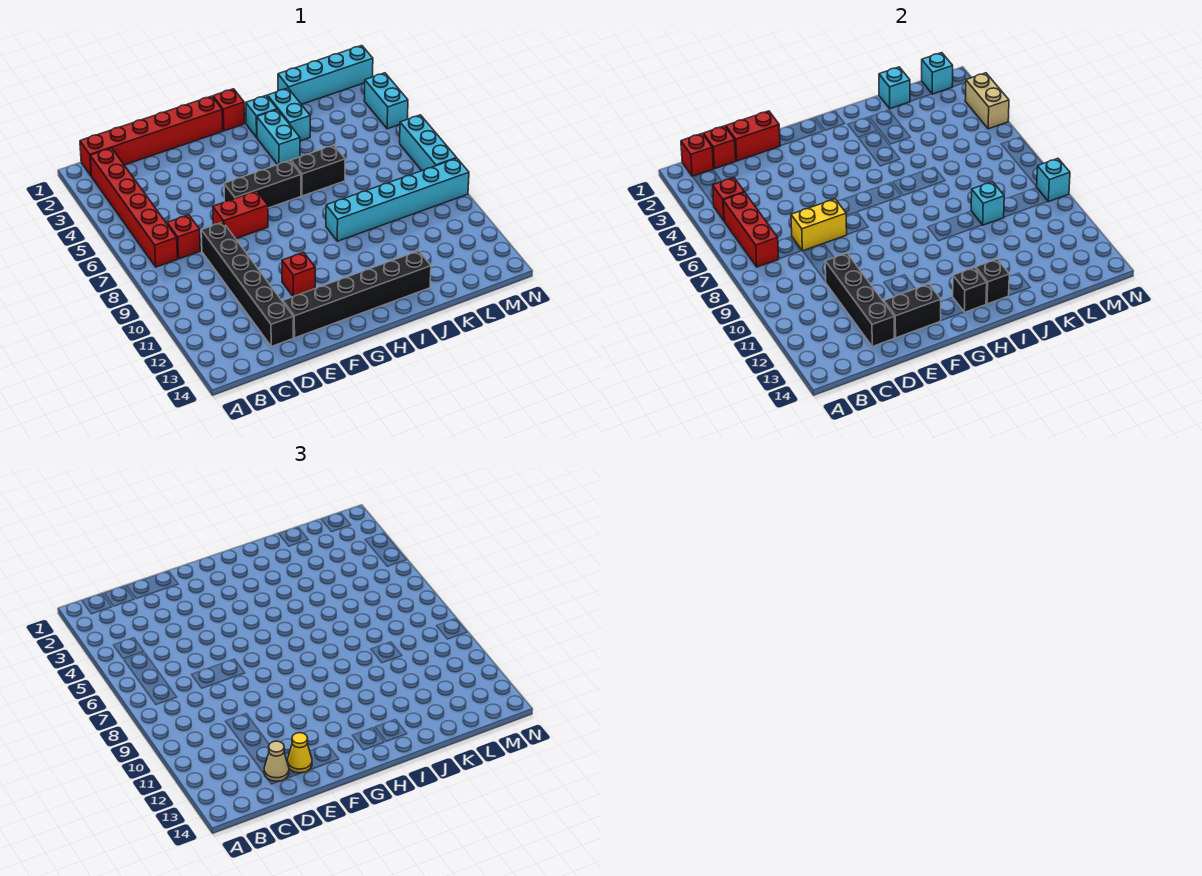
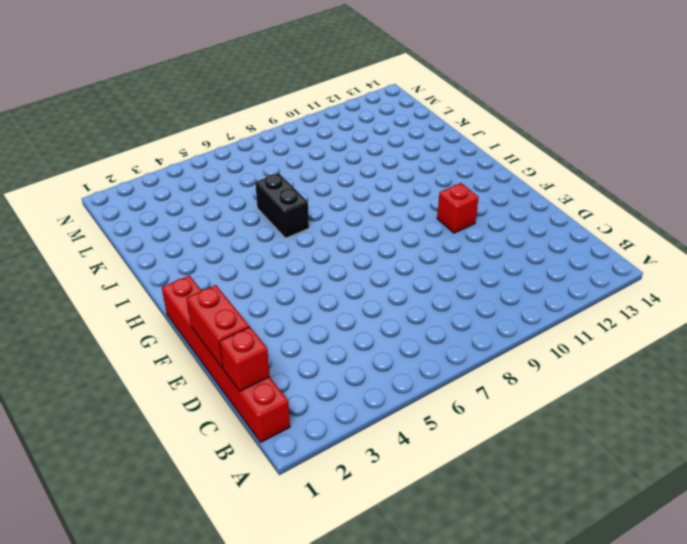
none -> red brick B2:B7 level 1
none -> red brick C7 level 1
none -> black brick D8:D13 level 1
none -> red brick E7:F7 level 1

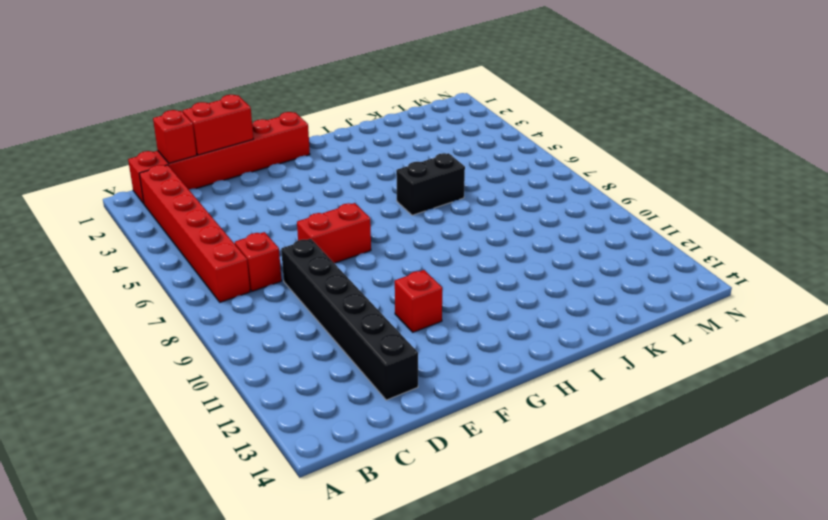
none -> black brick E13:J13 level 1
none -> black brick F6:H6 level 1
none -> red brick H1 level 1
none -> cyan brick I2 level 1

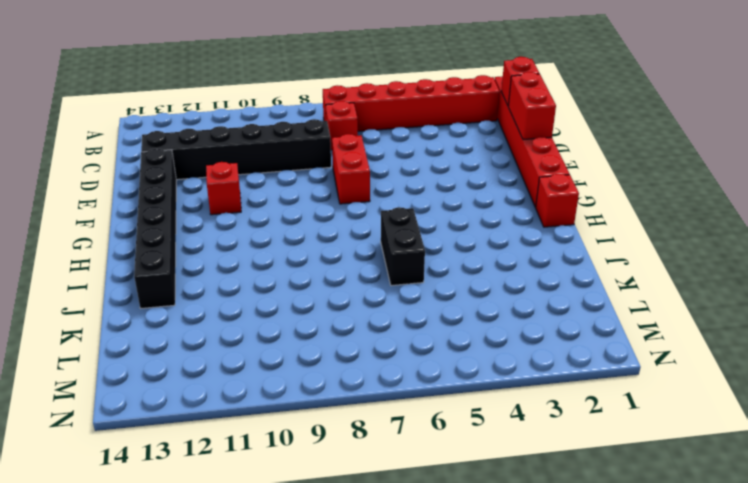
none -> black brick F6:H6 level 1
none -> cyan brick I2 level 1
none -> cyan brick I3:I4 level 1
none -> cyan brick I9:N9 level 1

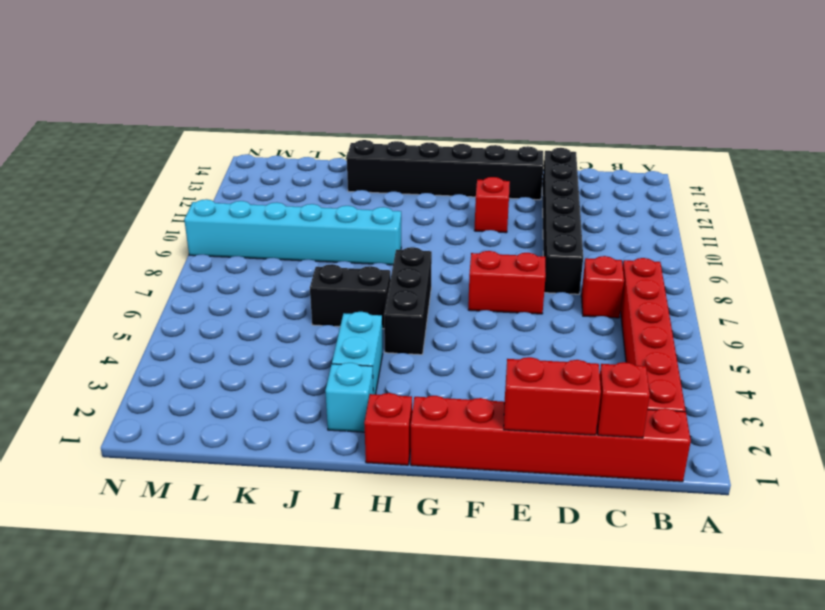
black brick H5:H7 level 1 -> black brick F6:H6 level 1
none -> cyan brick J2:J3 level 1
none -> cyan brick K1:N1 level 1
none -> cyan brick N3:N4 level 1
none -> cyan brick N6:N8 level 1

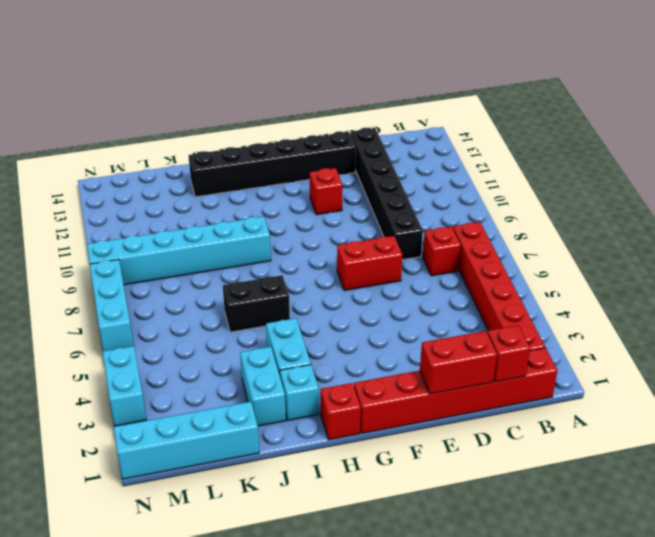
none -> black brick F6:H6 level 1
none -> red brick B1 level 2
none -> red brick B4 level 2
none -> red brick B5:B7 level 2

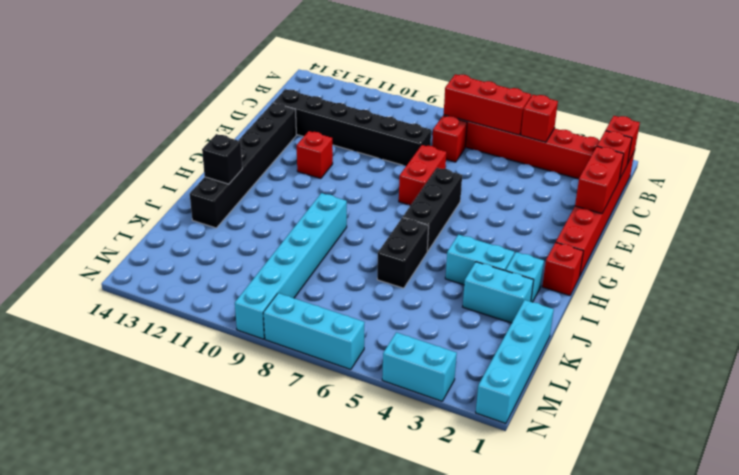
none -> yellow brick D7:E7 level 2
none -> black brick D10:D13 level 2
none -> black brick E13:F13 level 2
none -> black brick H13 level 2

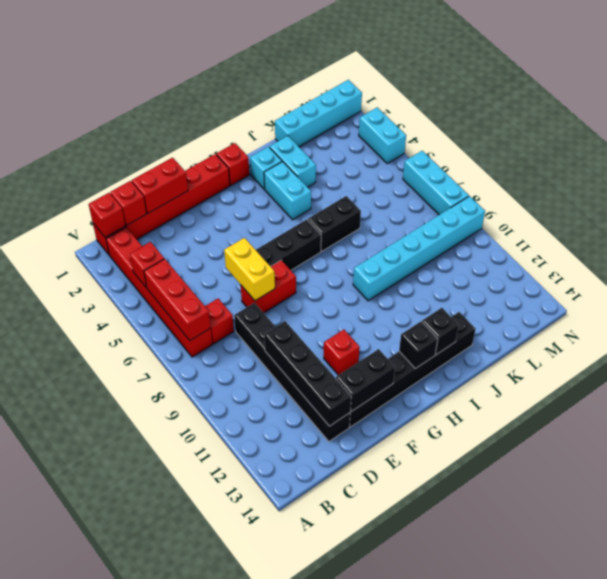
yellow brick E6:E7 level 2 -> yellow brick D7:E7 level 2
none -> cyan brick K1 level 2
none -> cyan brick K9 level 2
none -> cyan brick M1 level 2
none -> tan brick N3:N4 level 2

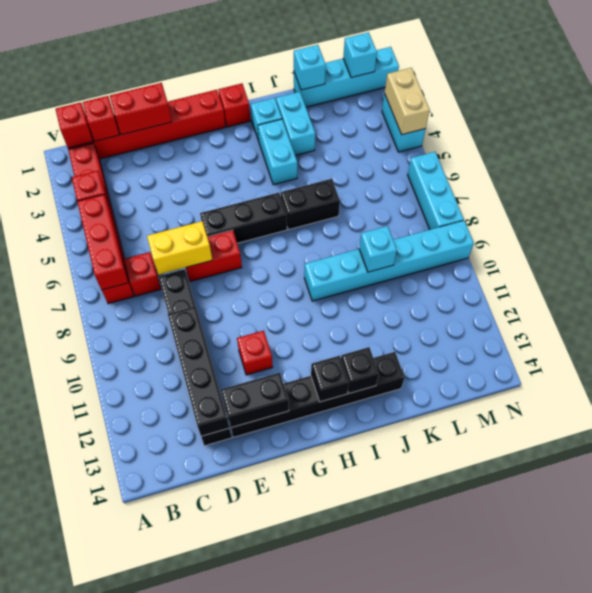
none -> cyan brick N9 level 2
none -> tan cone D13 level 3
none -> yellow cone E13 level 3

